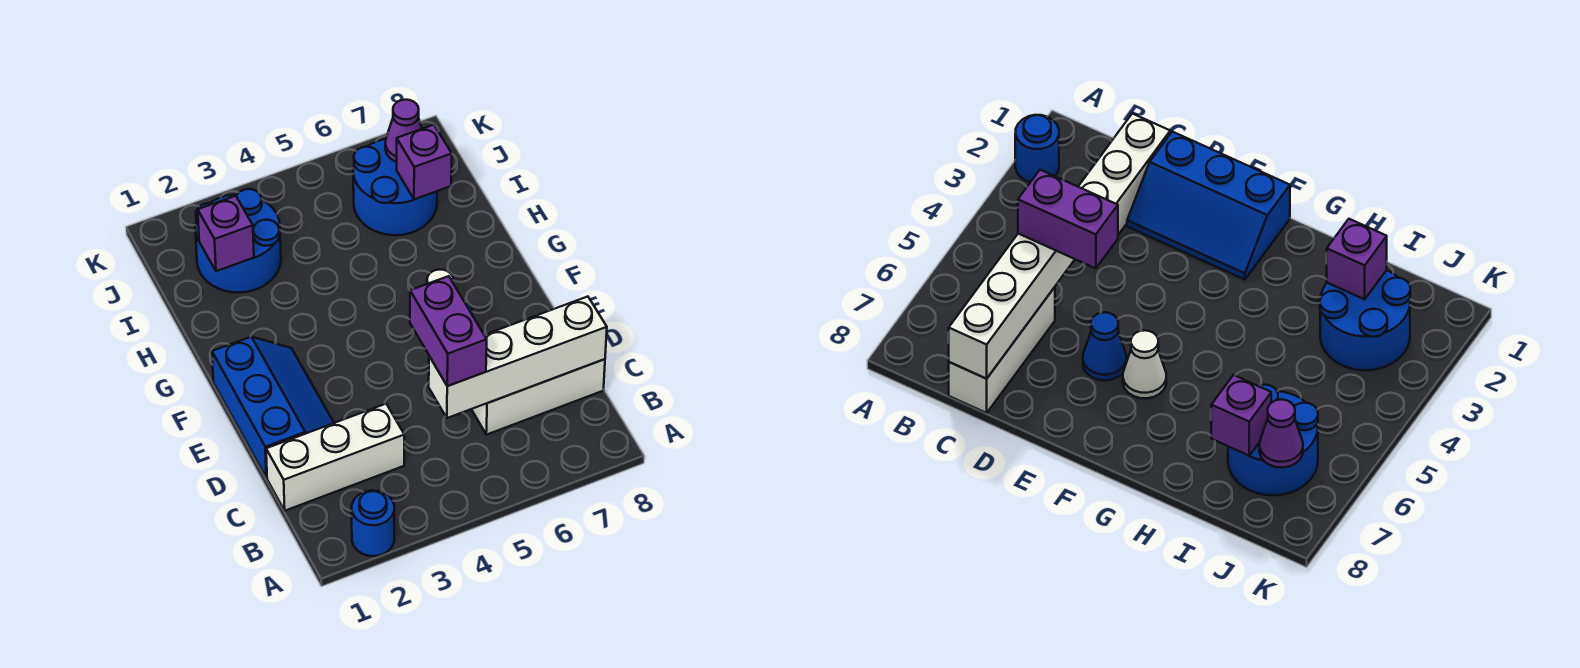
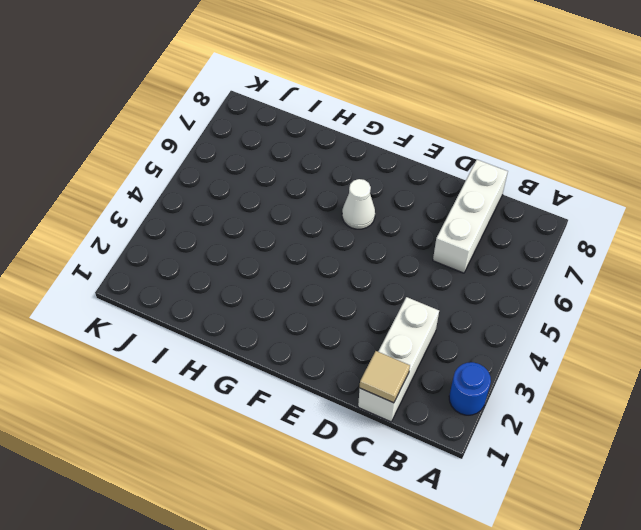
tan tile C1 level 2 -> none
none -> blue slope D1:F2 level 1 top 1
none -> blue cone E6 level 1
none -> blue round brick I2:J3 level 1

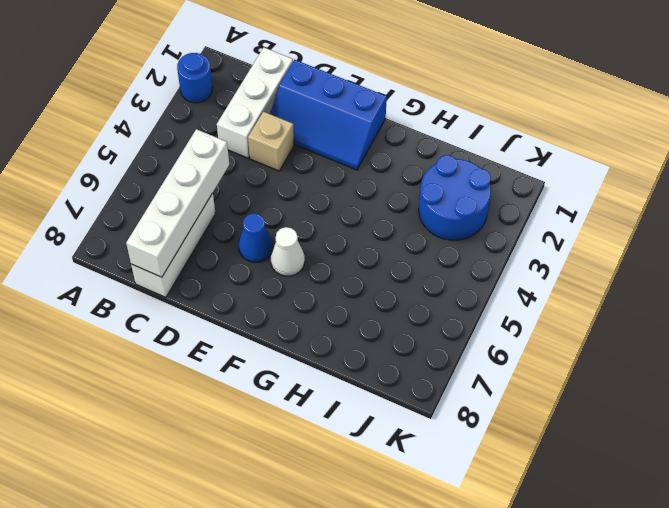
tan brick D3 level 1 -> none
none -> blue round brick I6:J7 level 1
none -> purple brick I2 level 2
none -> purple brick I7 level 2

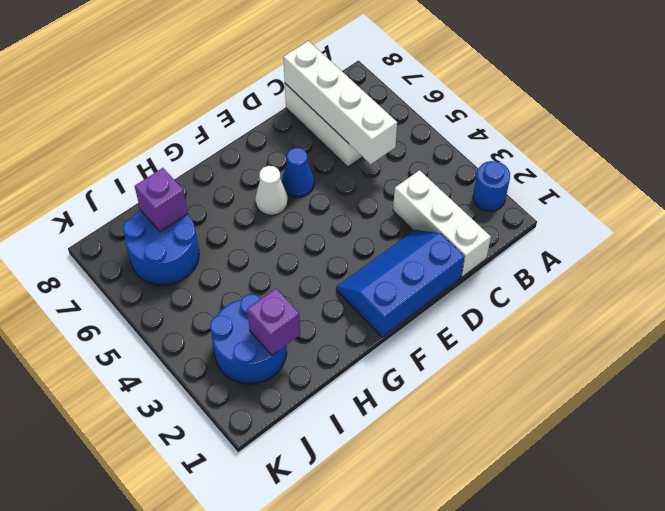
none -> purple cone J7 level 2
none -> purple brick C5:D5 level 3

